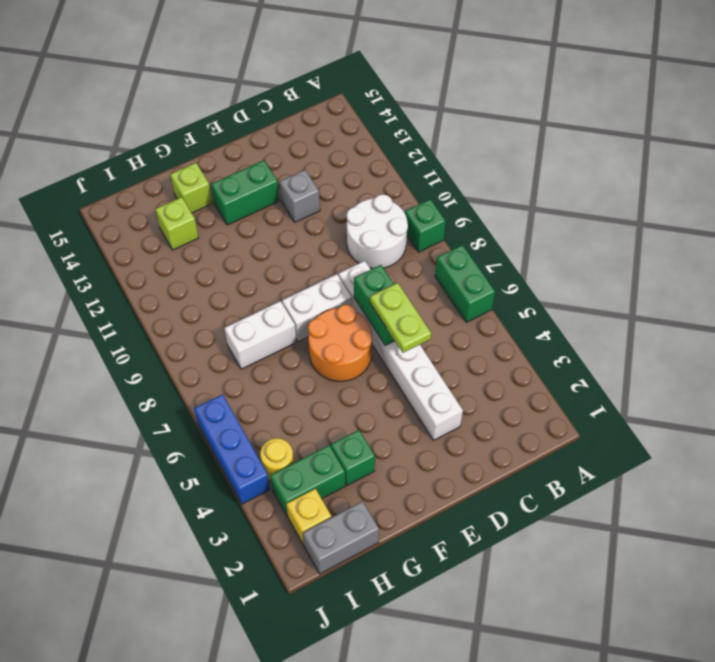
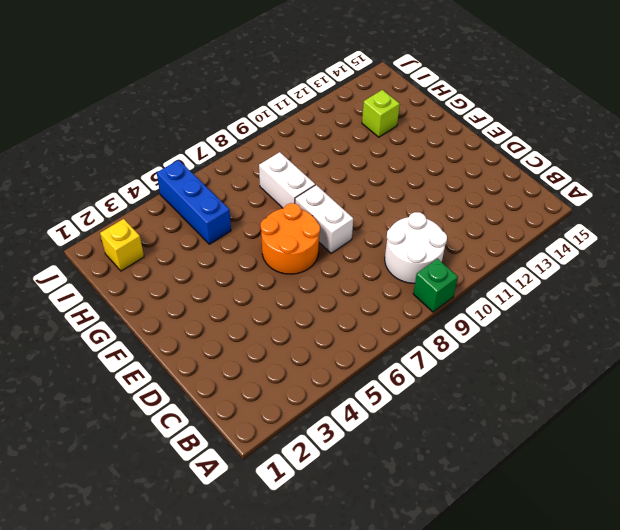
blue brick H5:J5 level 1 -> blue brick J4:J6 level 1
none -> green brick A6:A7 level 1
none -> white brick D3:D8 level 1
none -> grey brick D12 level 1

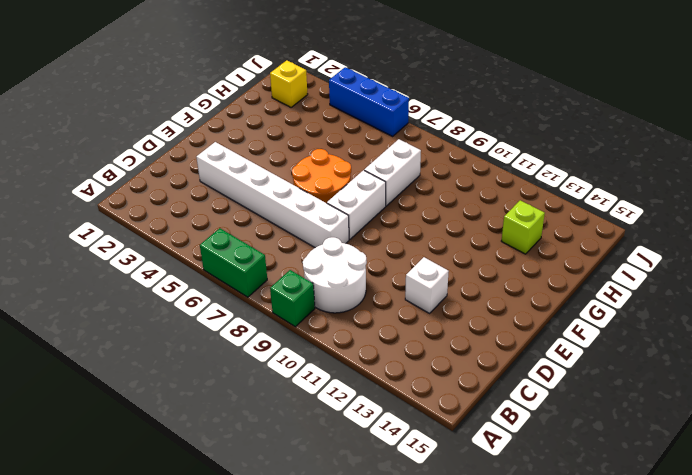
white brick D12 level 1 -> grey brick D12 level 1
none -> green brick E13:F13 level 1
none -> green brick G3 level 1
none -> lime brick G14 level 1

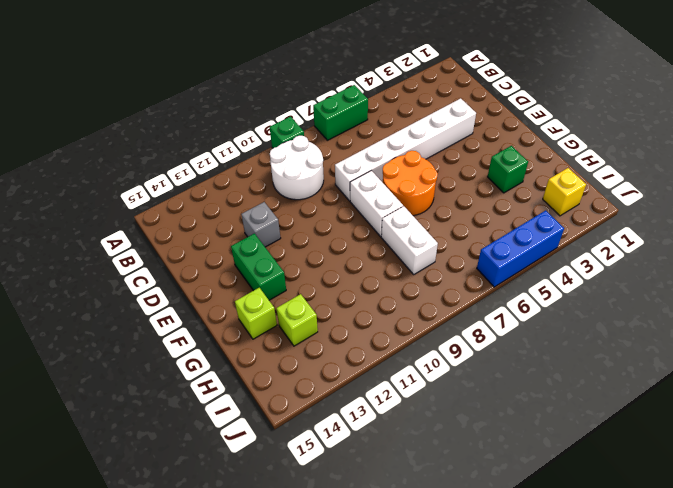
none -> grey brick H1:I1 level 1
none -> green brick H3:I3 level 1
none -> yellow round brick I4 level 1

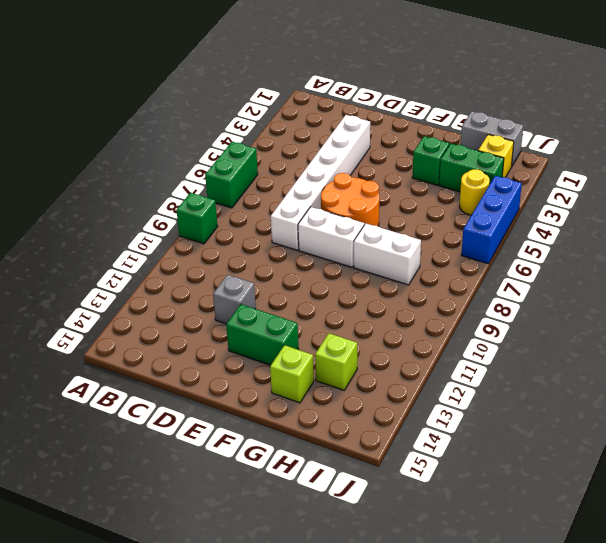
none -> white round brick B9:C10 level 1
none -> green brick D6:D7 level 2
none -> lime plate D5:D6 level 3

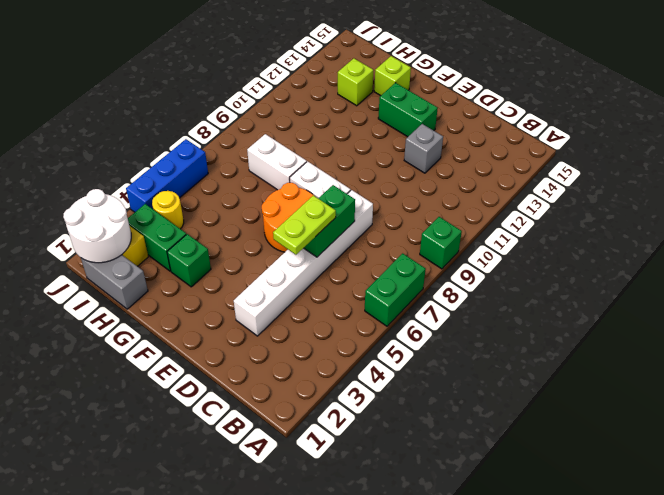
white round brick I1:J2 level 2 -> white round brick B9:C10 level 1

